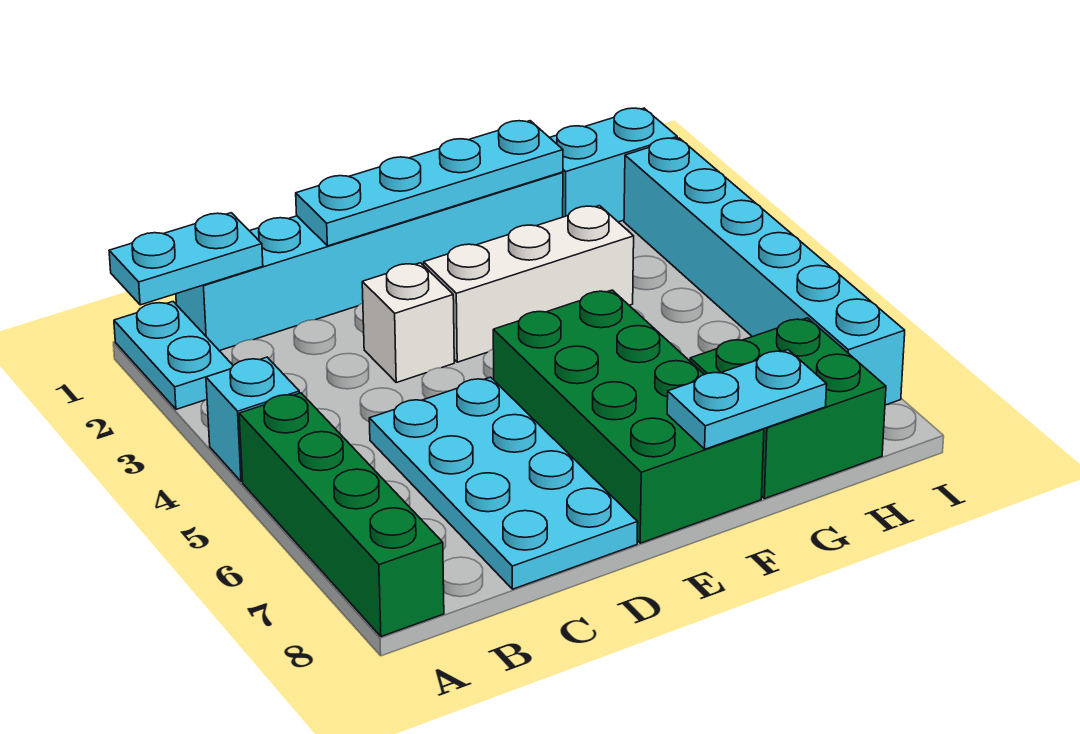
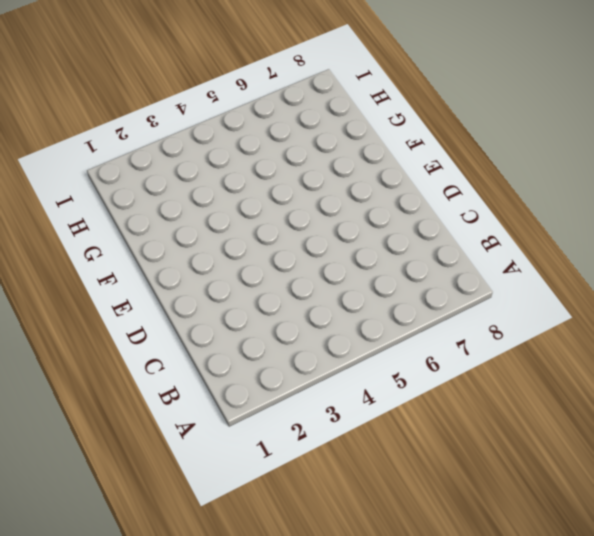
none -> cyan plate A1:A2 level 1
none -> cyan brick A4 level 1
none -> green brick A5:A8 level 1

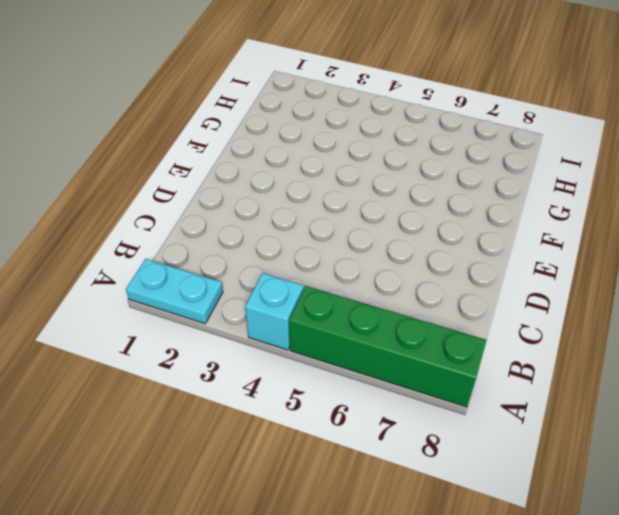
none -> cyan brick B1:G1 level 1
none -> cyan plate C5:D8 level 1
none -> white brick D3 level 1

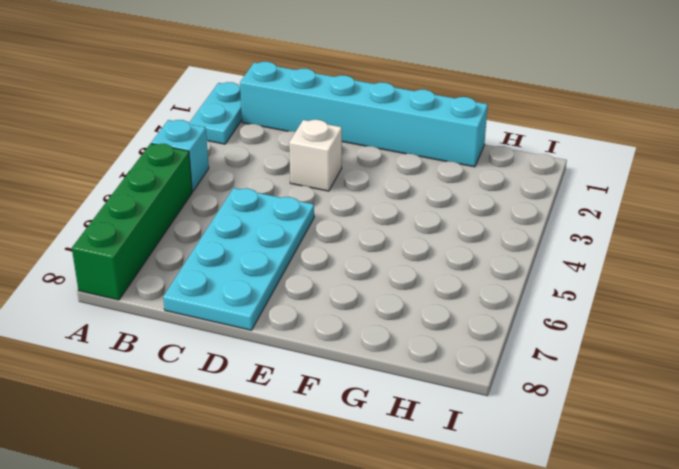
none -> white brick E3:G3 level 1
none -> green brick E5:F8 level 1
none -> green brick G7:H8 level 1

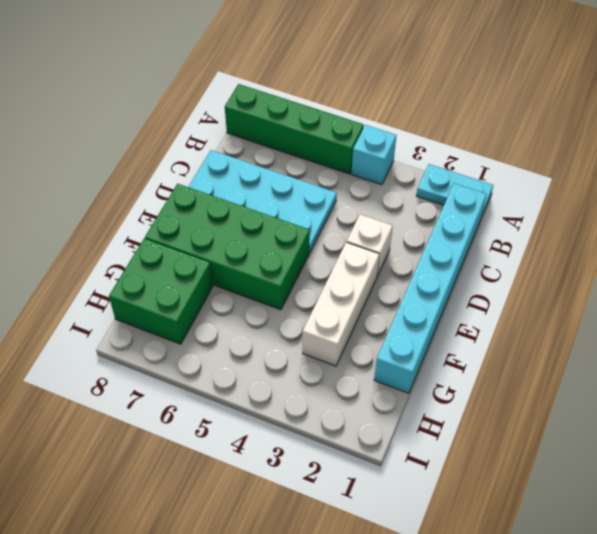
none -> cyan brick H1:I1 level 1
none -> cyan brick I2:I7 level 1
none -> cyan plate A1:B1 level 2

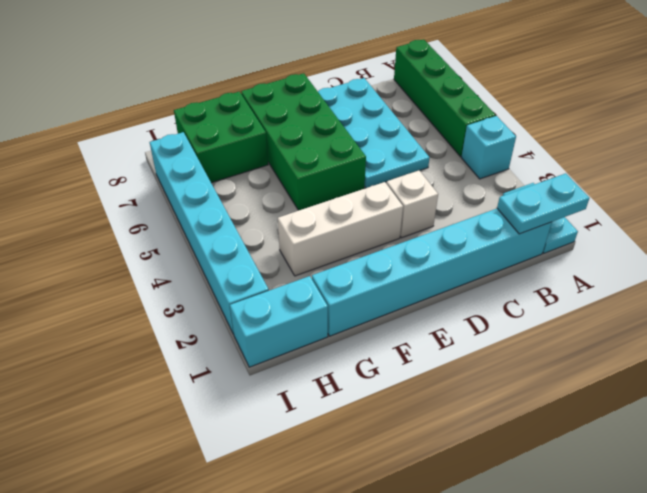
none -> cyan plate D1:G1 level 2
none -> cyan plate F8:G8 level 2

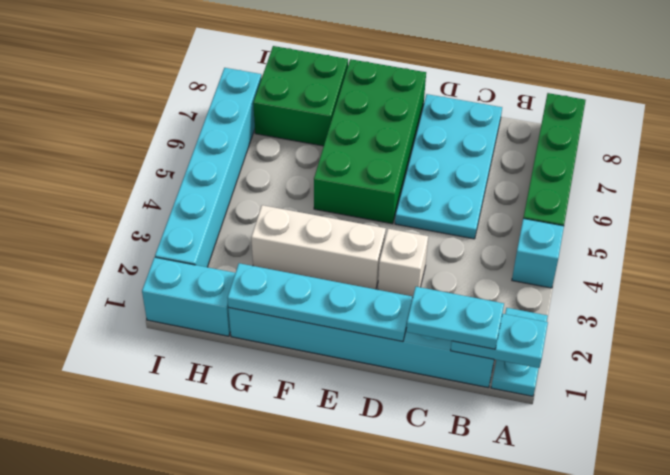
cyan plate B1:C1 level 3 -> cyan plate F8:G8 level 2

